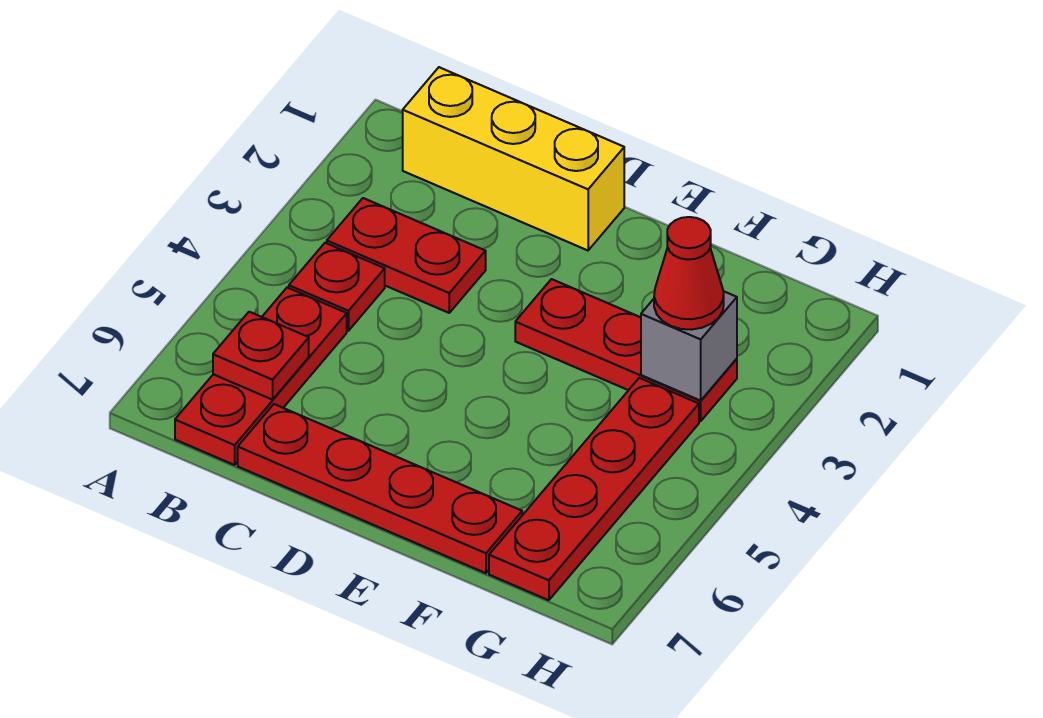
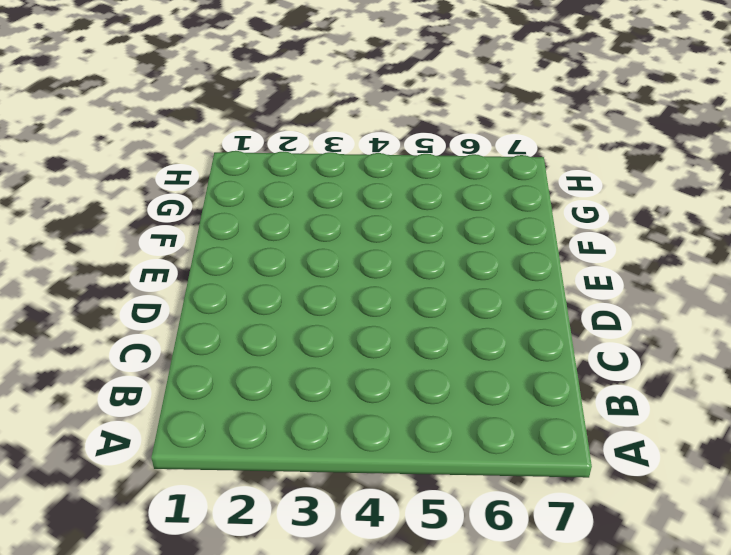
none -> yellow brick B1:D1 level 1
none -> red plate B3:C3 level 1

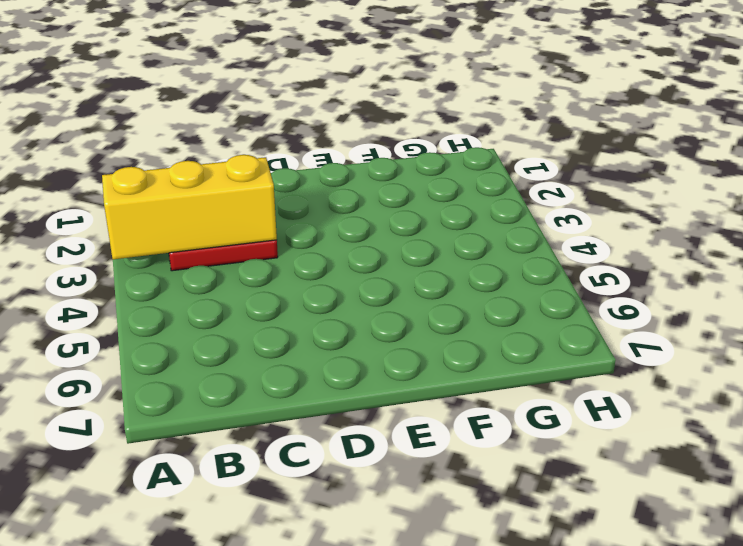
yellow brick A3:C3 level 2 -> yellow brick B1:D1 level 1
none -> red plate B4 level 1
none -> red plate B5:B7 level 1

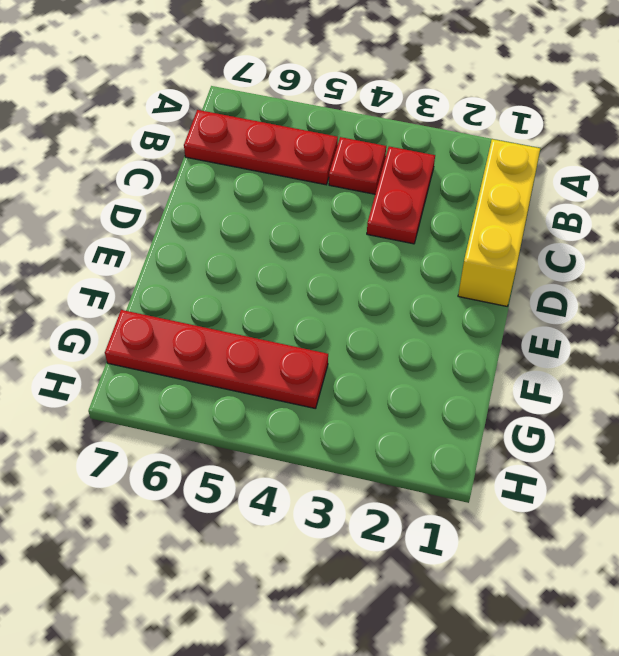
none -> red plate C7:F7 level 1
none -> red plate E3:G3 level 1

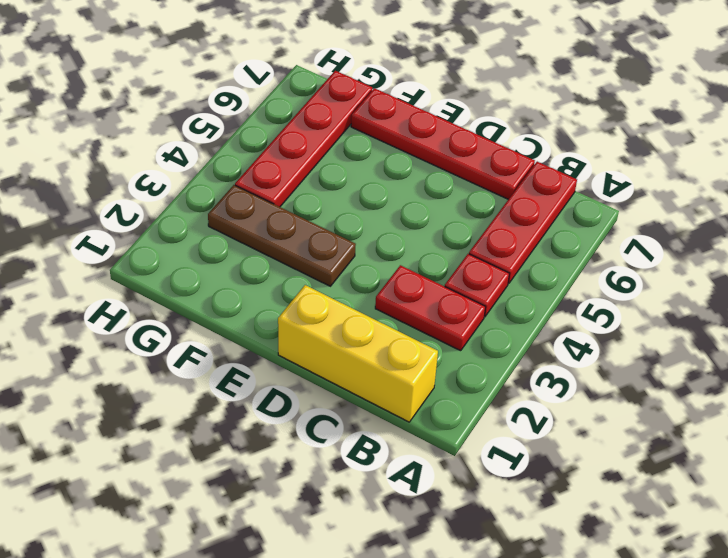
brown plate E3:G3 level 1 -> red plate E3:G3 level 1
none -> red plate B6 level 2
none -> grey brick G3 level 2

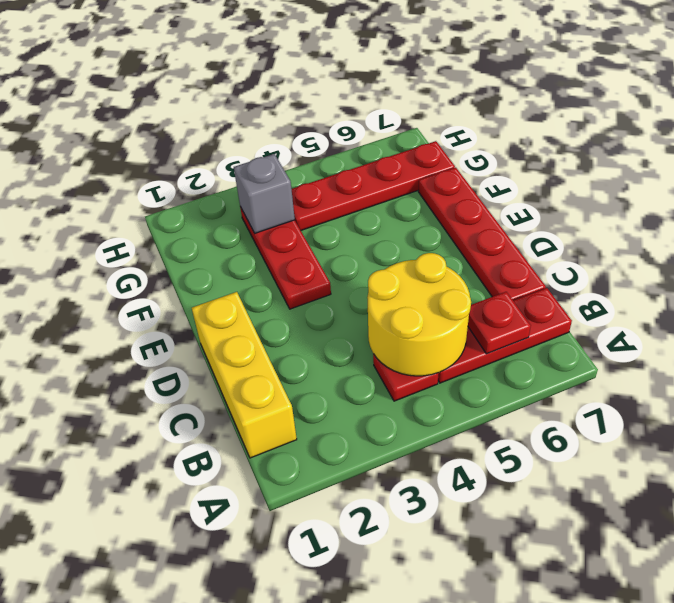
yellow round brick B4:C5 level 2 -> none
none -> red plate B3:C3 level 1
none -> red cone G3 level 3

